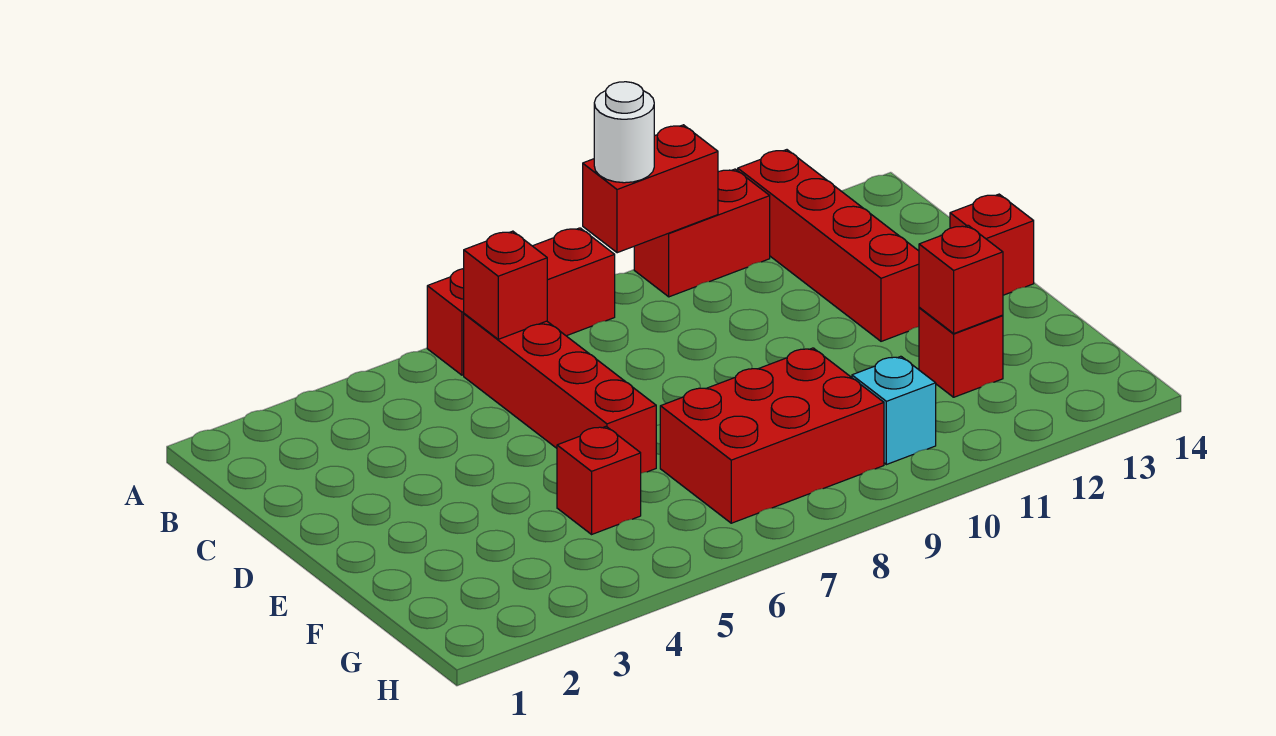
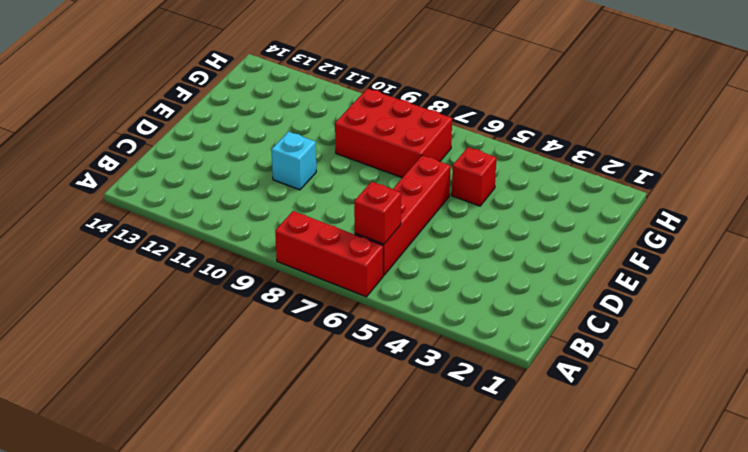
cyan brick D10 level 1 -> cyan brick G10 level 1
none -> red brick A10:A11 level 1
none -> red brick A12:D12 level 1
none -> red brick D14 level 1

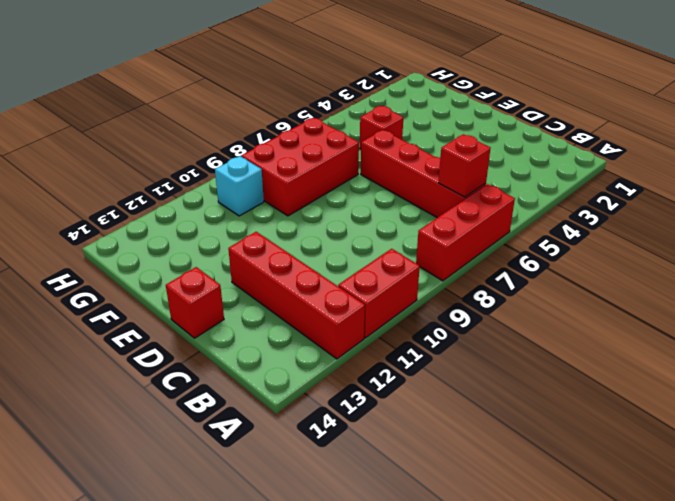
none -> red brick F12 level 1
none -> red brick A9:A10 level 2
none -> red brick F12 level 2

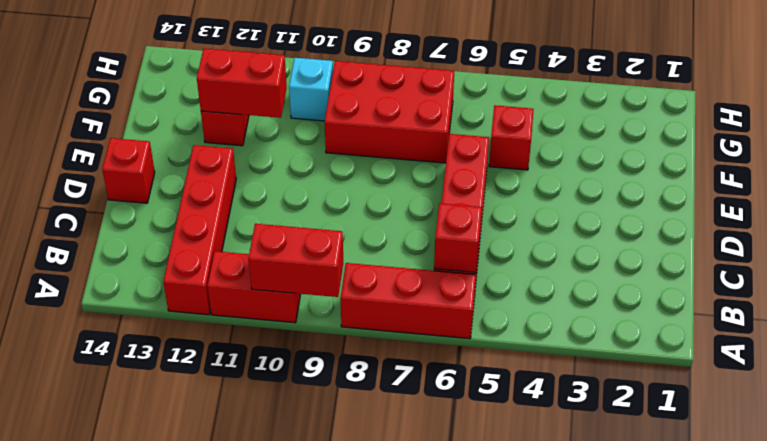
red brick F11:F12 level 2 -> red brick F12 level 2
none -> white round brick A9 level 3

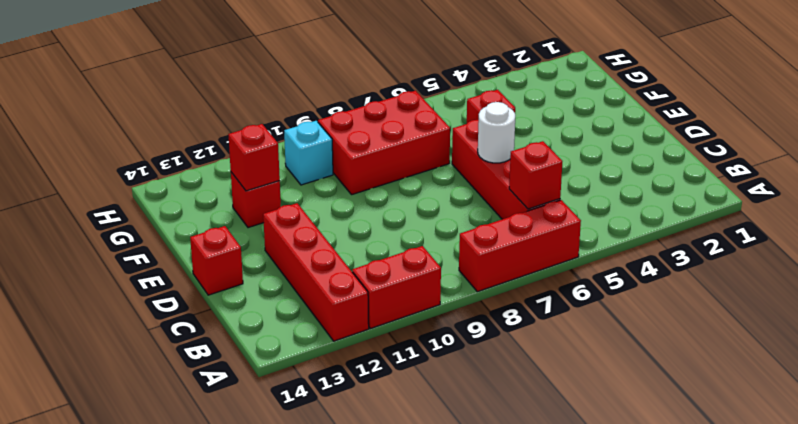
white round brick D6 level 2 -> white round brick A9 level 3
none -> red brick A9:A10 level 2

